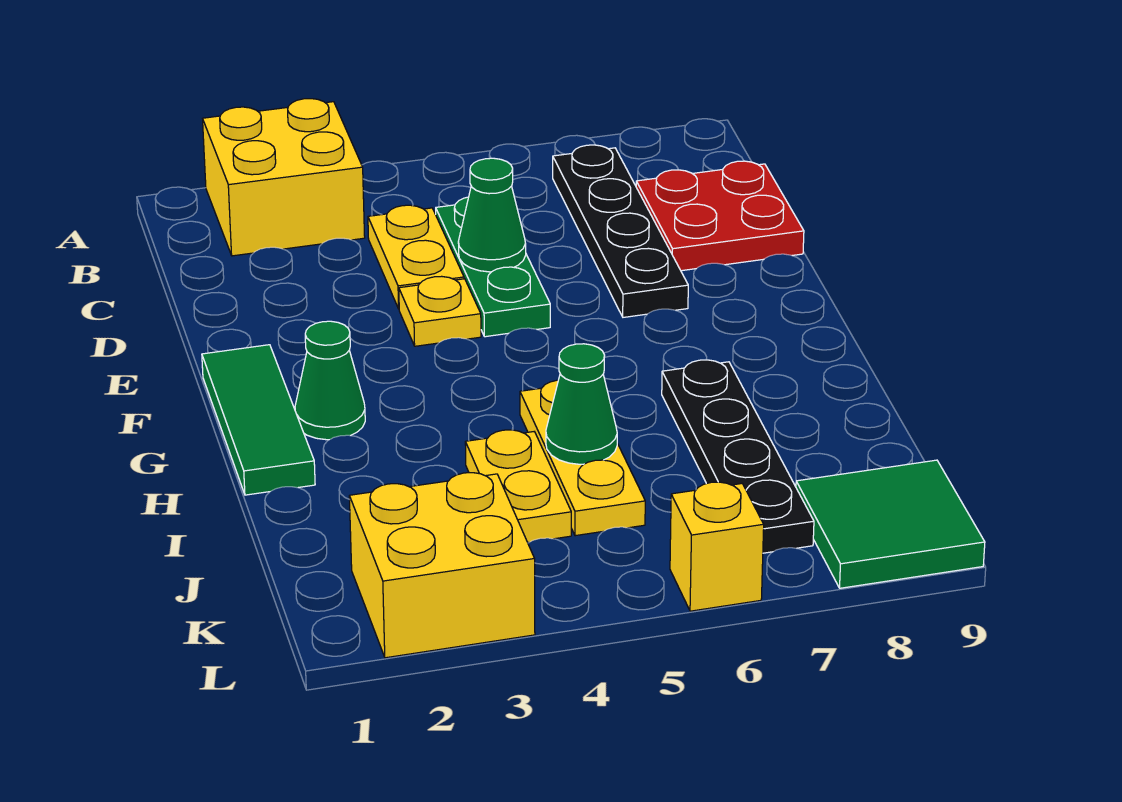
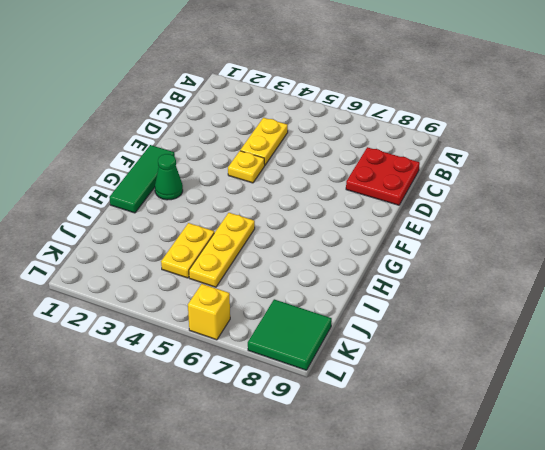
none -> yellow brick A2:B3 level 1
none -> black plate B7:E7 level 1
none -> green plate C5:E5 level 1

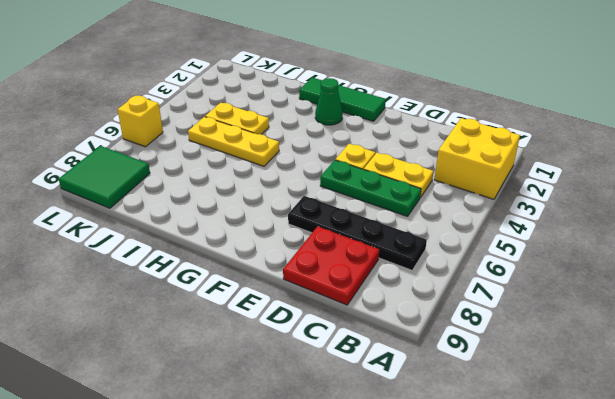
none -> black plate H7:K7 level 1
none -> yellow brick K2:L3 level 1
none -> green cone D5 level 2

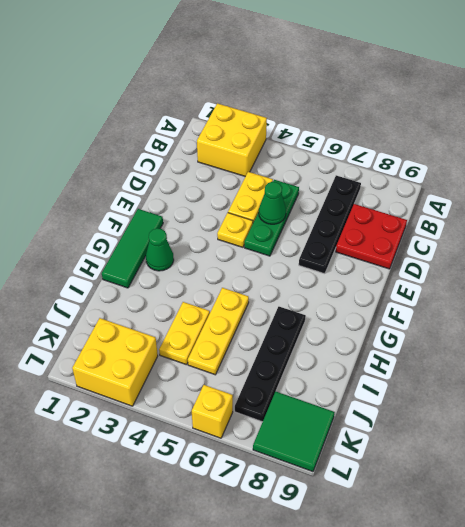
none -> green cone I5 level 2

